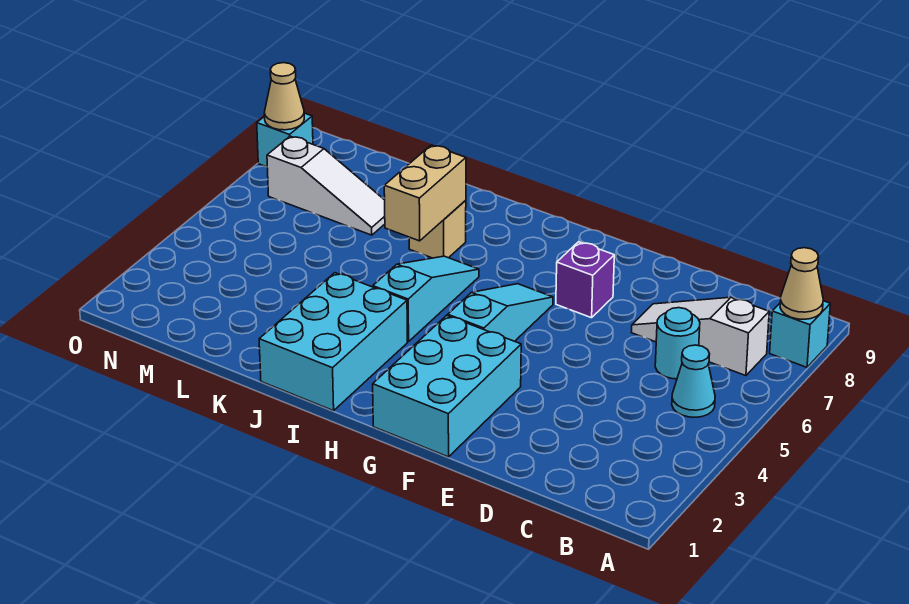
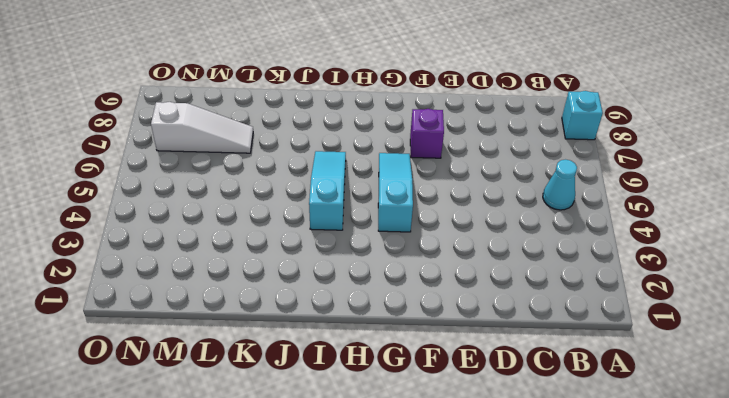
none -> white slope B7:D7 level 1 top B
none -> cyan round brick C6 level 1
none -> cyan brick F1:G3 level 1

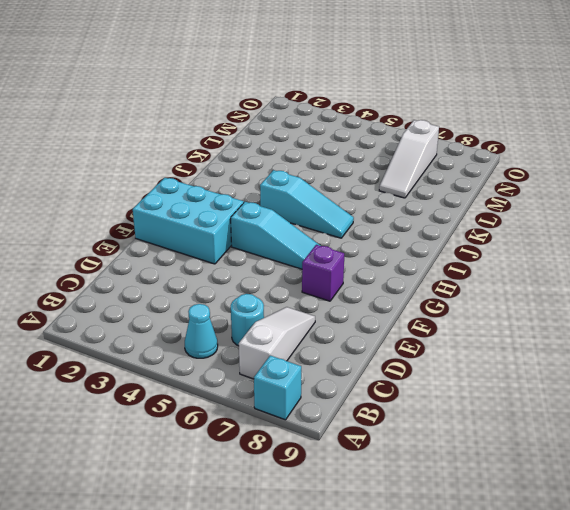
none -> cyan brick I1:J3 level 1
none -> tan brick J7 level 1
none -> cyan brick O8 level 1

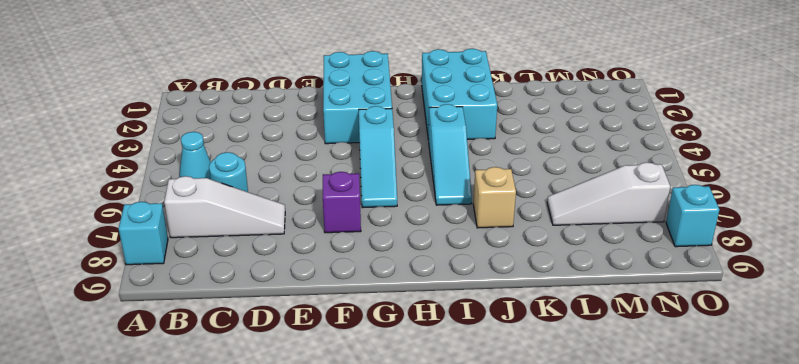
none -> tan cone A8 level 2
none -> tan brick J6:J7 level 2
none -> tan cone O8 level 2

